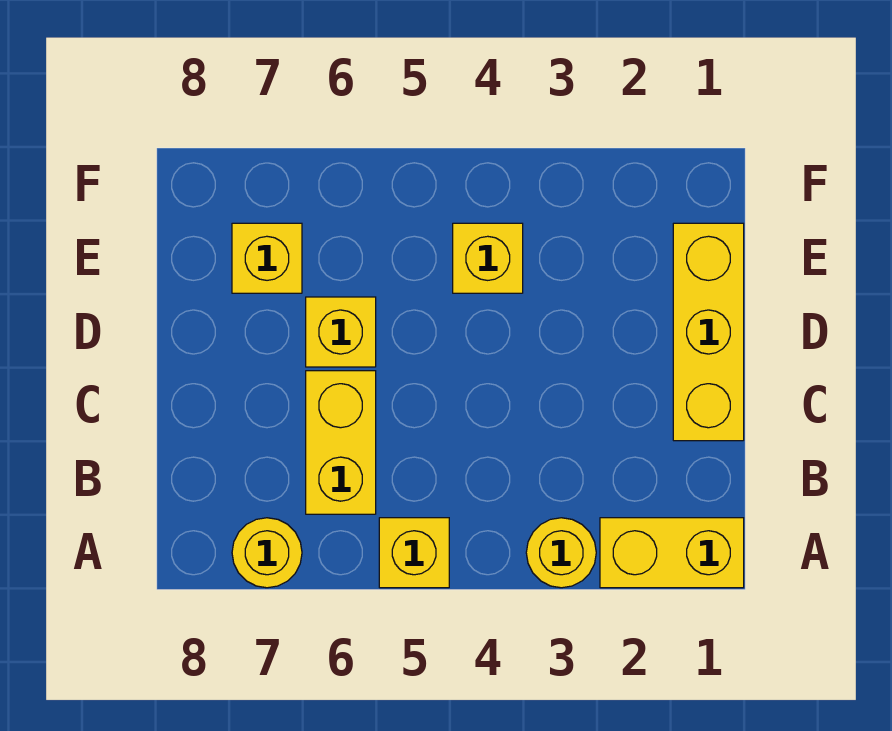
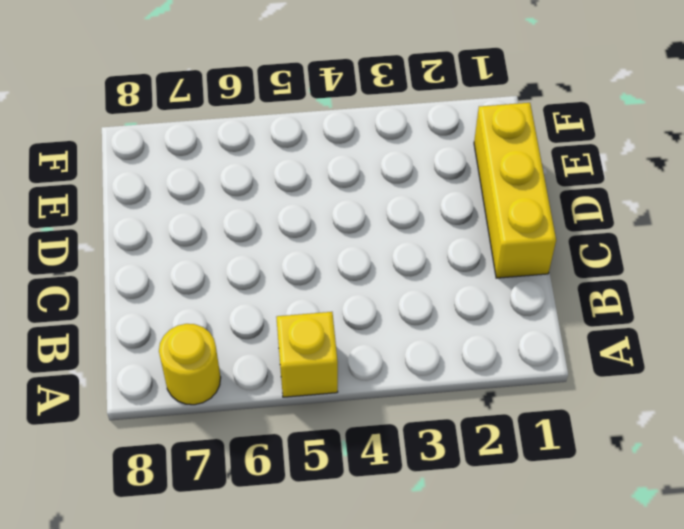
none -> yellow brick A1:A2 level 1
none -> yellow round brick A3 level 1

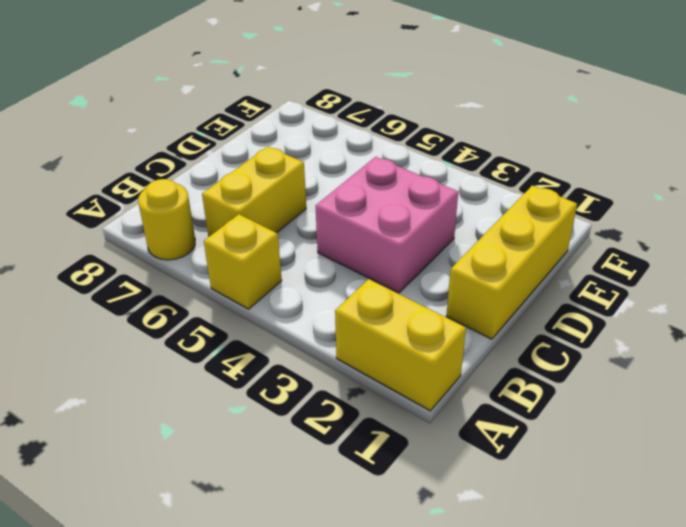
pink brick C3:D4 level 1 -> none
none -> yellow round brick A3 level 1
none -> yellow brick D6 level 1

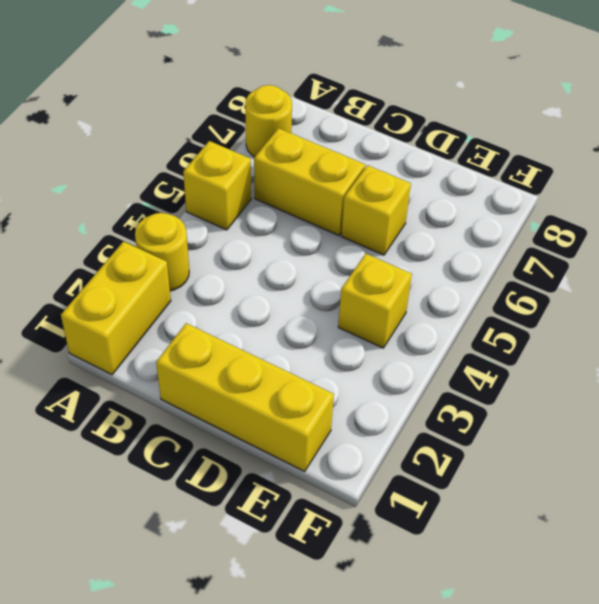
none -> yellow brick E7 level 1

